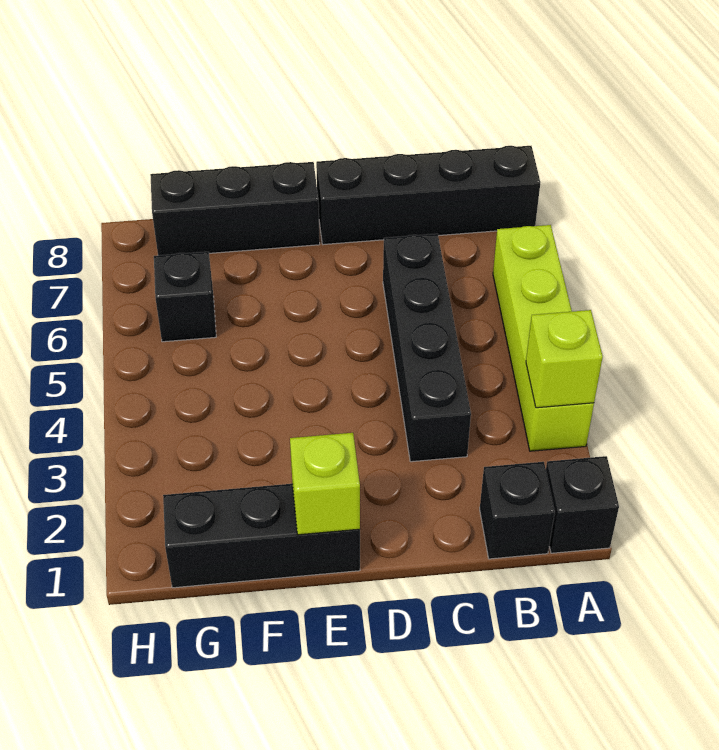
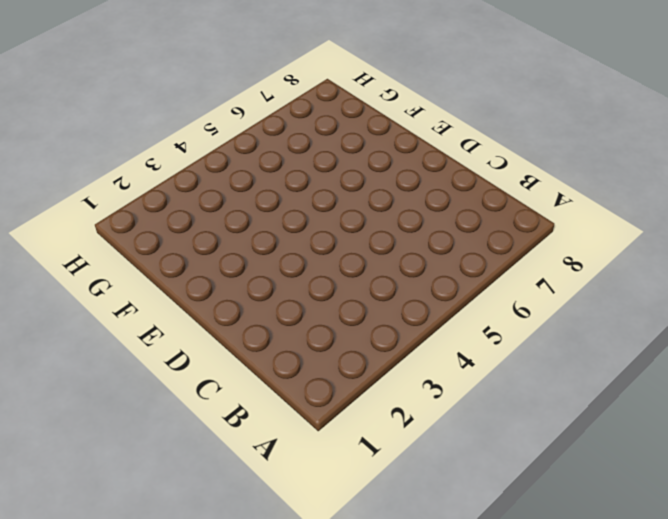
none -> black brick A1 level 1
none -> lime brick A3:A6 level 1

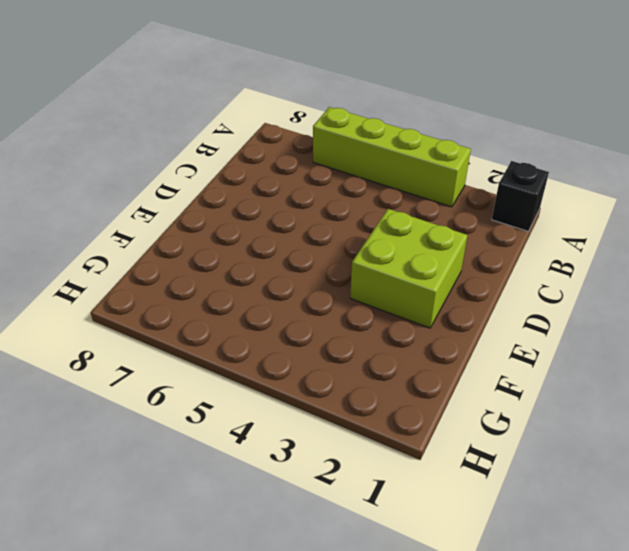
lime brick D2:E3 level 1 -> none
none -> black brick A8:D8 level 1
none -> black brick B1 level 1

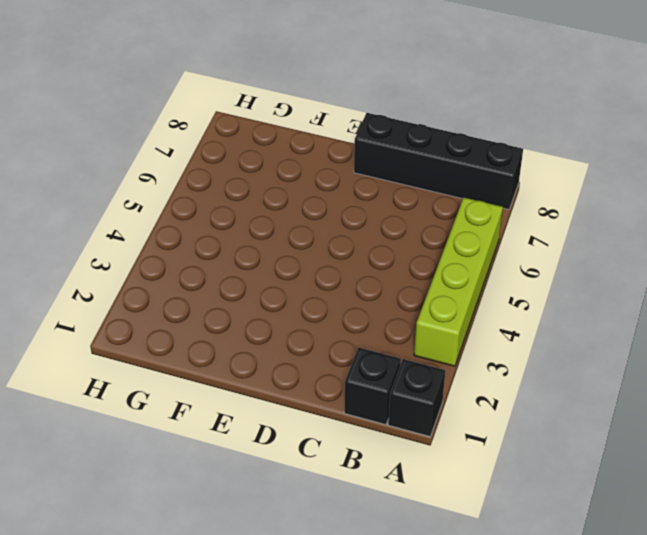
none -> black brick C3:C6 level 1
none -> black brick E1:G1 level 1

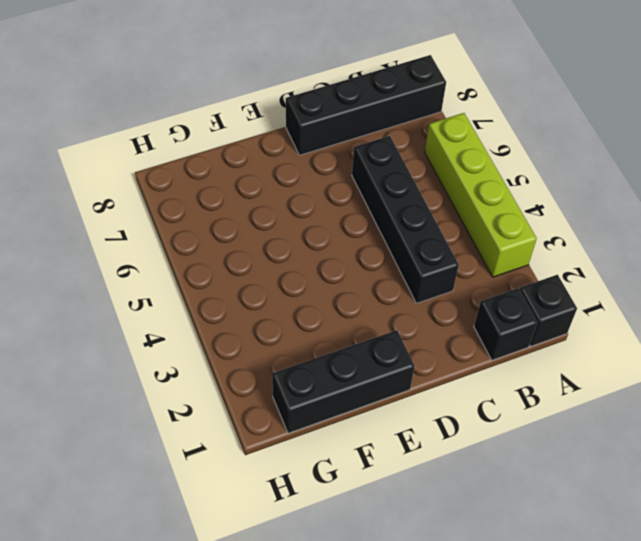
none -> black brick E8:G8 level 1
none -> black brick G6 level 1

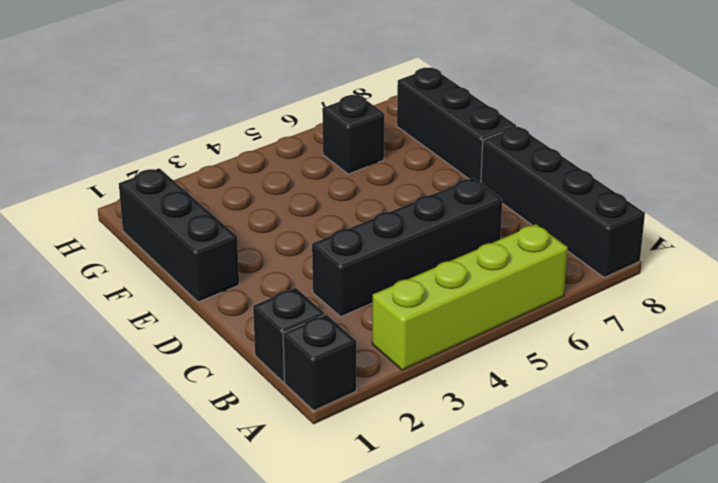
none -> lime brick A3 level 2
none -> lime brick E1 level 2

